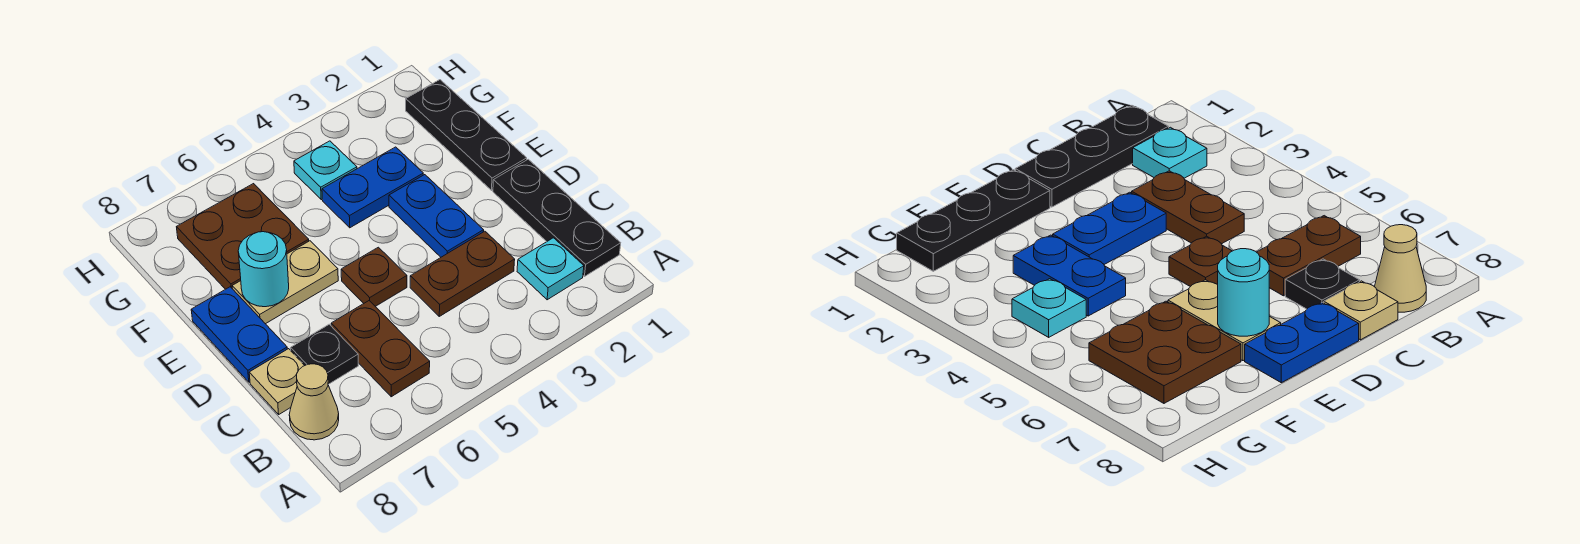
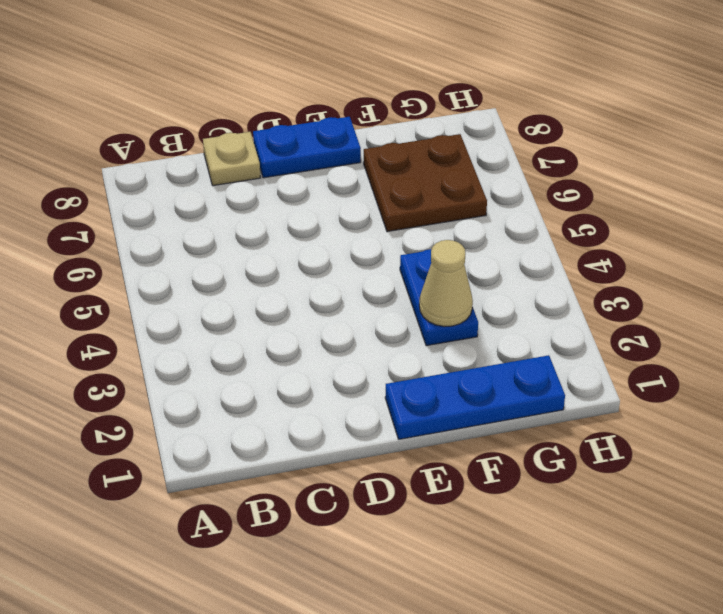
blue plate E1:G1 level 1 -> black plate E1:G1 level 1
tan cone F3 level 2 -> tan cone B8 level 1
none -> black plate B1:D1 level 1
none -> cyan plate B2 level 1
none -> brown plate B6:C6 level 1

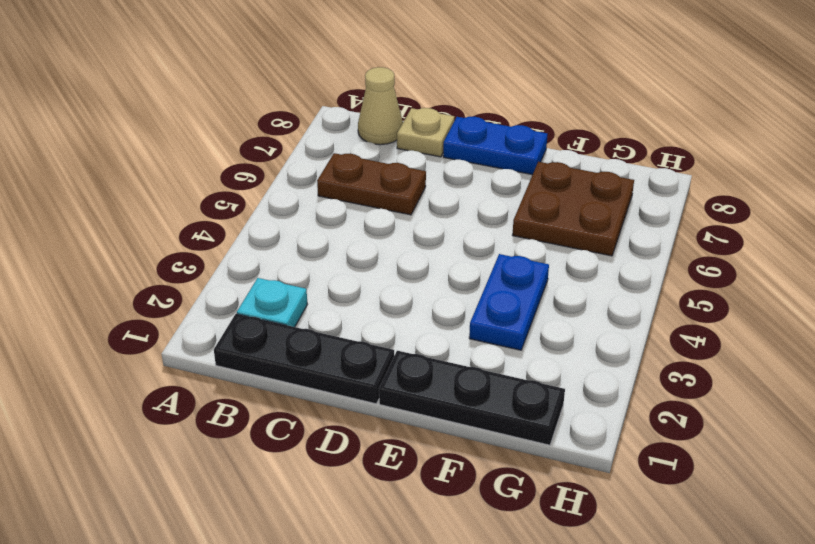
none -> brown plate C3:C4 level 1
none -> black plate C7 level 1
none -> blue plate D3:E3 level 1

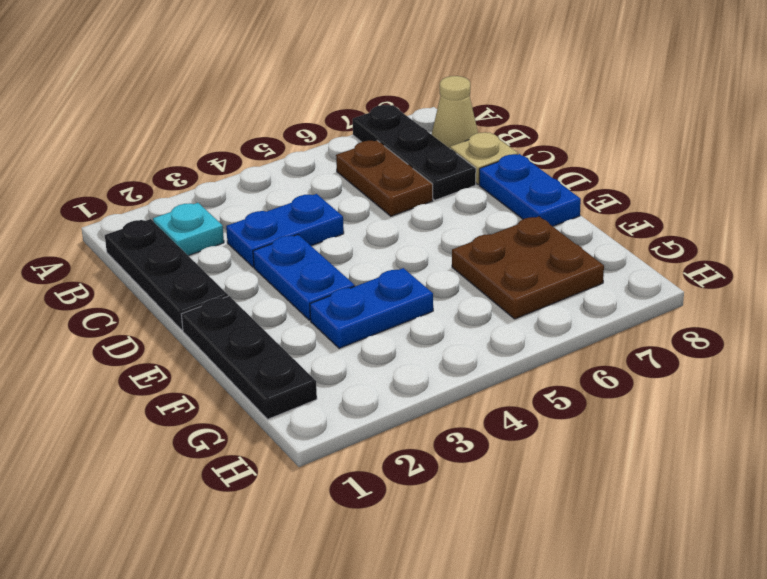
black plate A7:C7 level 1 -> black plate C7 level 1
blue plate C3:C4 level 1 -> brown plate C3:C4 level 1
none -> brown plate D5 level 1
none -> tan plate E6:E7 level 1
none -> cyan plate G4 level 1

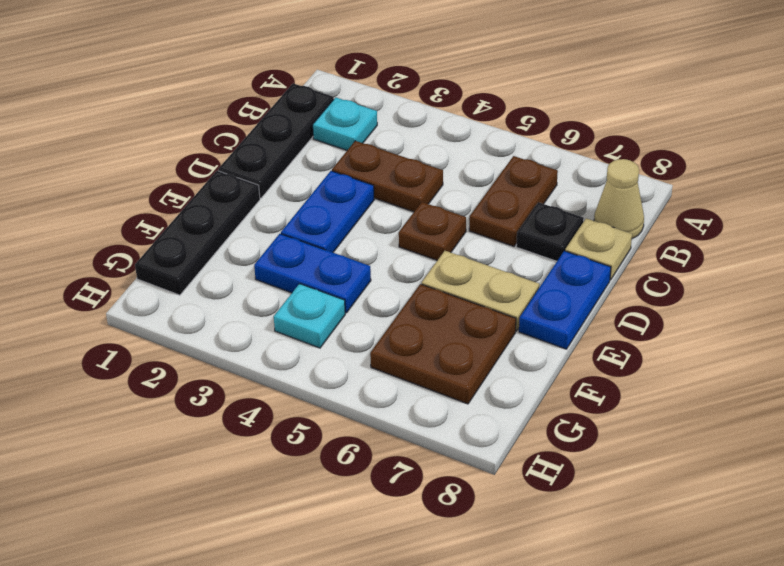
none -> cyan round brick E7 level 2

